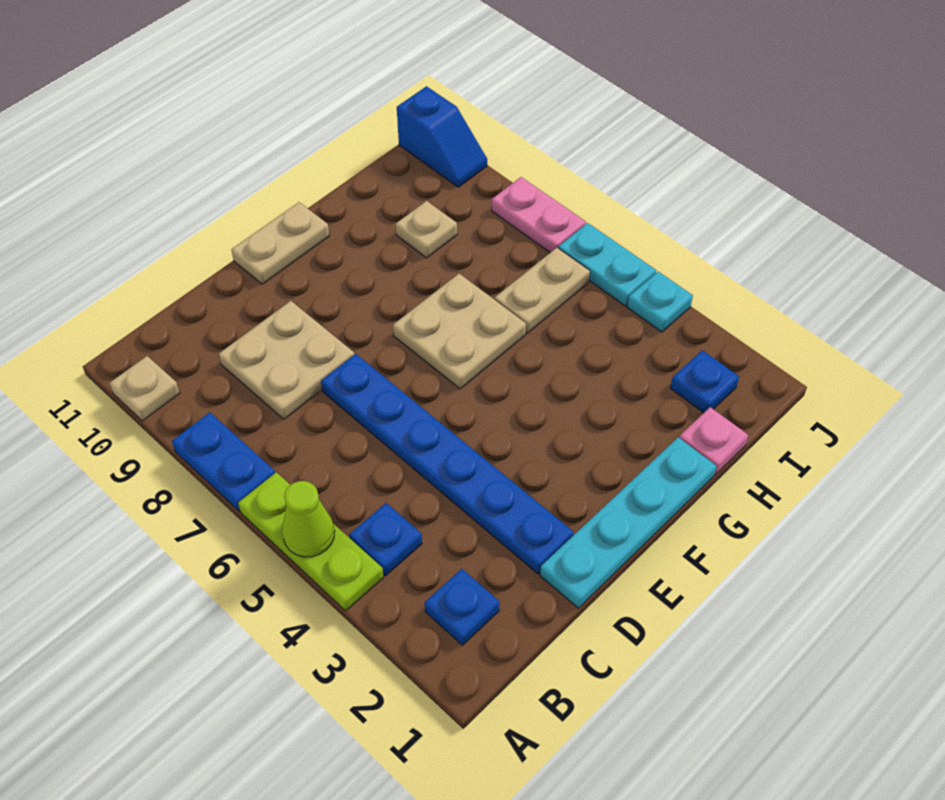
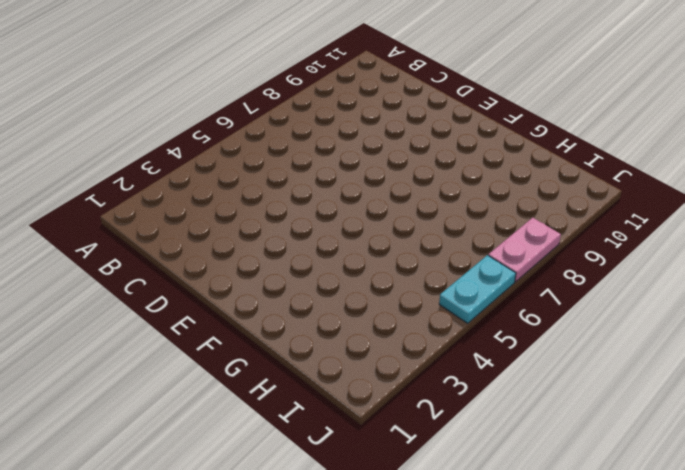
none -> lime plate A4:A6 level 1
none -> blue plate A7:A8 level 1
none -> tan plate A10 level 1

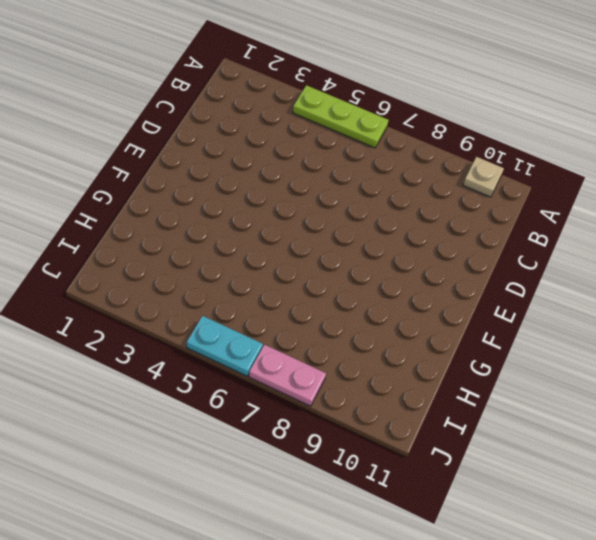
none -> blue plate A7:A8 level 1
none -> blue plate B2 level 1
none -> blue plate B4 level 1

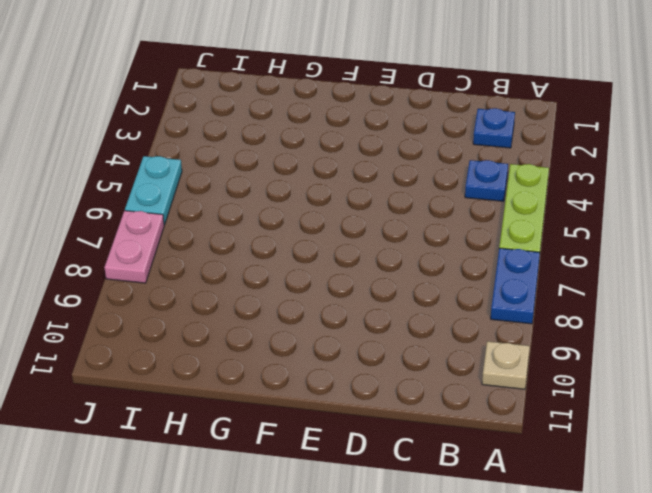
none -> tan plate C8:D9 level 1
none -> cyan plate D1:G1 level 1
none -> blue plate D2:D7 level 1

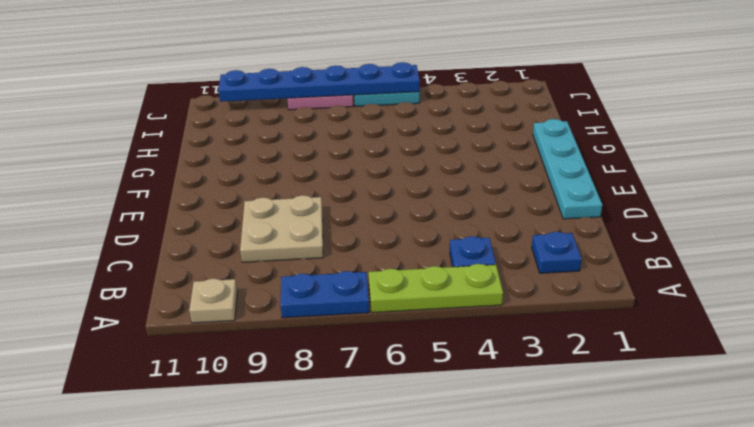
blue plate J5:J10 level 2 -> blue plate D2:D7 level 1
none -> tan plate E11:F11 level 1
none -> tan plate F6:G7 level 1
none -> pink plate H1 level 1

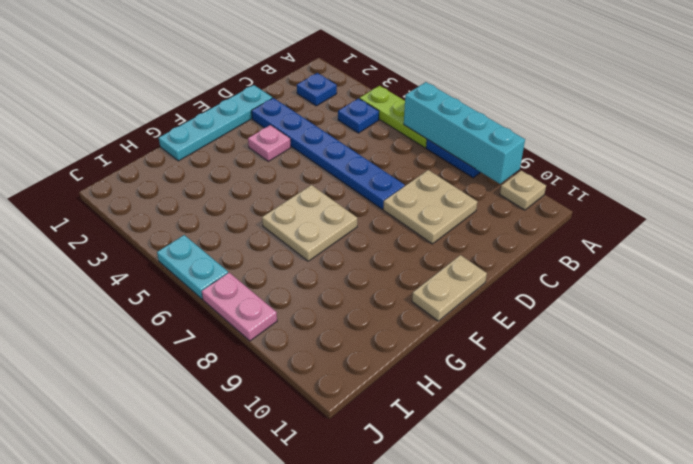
cyan brick A6:A9 level 2 -> none
pink plate E3 level 1 -> pink plate H1 level 1
none -> tan plate H6:I6 level 1
none -> tan plate H9 level 1
none -> blue plate I2 level 1

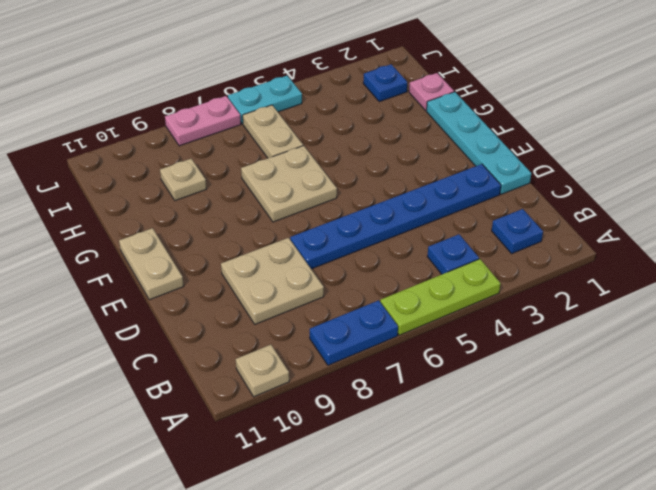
none -> cyan plate J4 level 1
none -> blue slope J10:J11 level 1 top 11
none -> lime cone A5 level 2

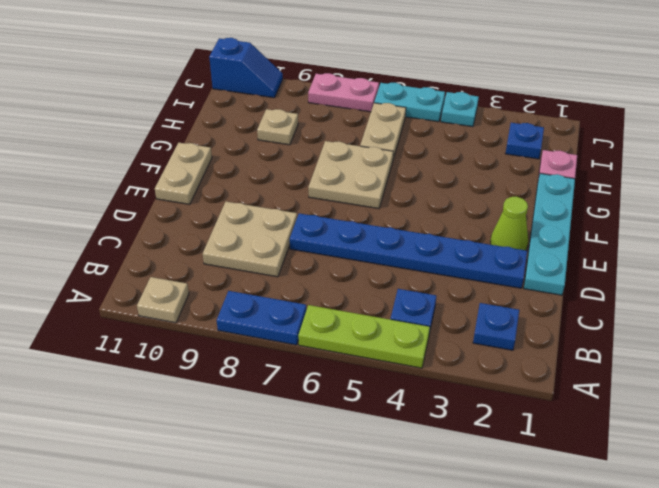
lime cone E2 level 1 -> lime cone A5 level 2

